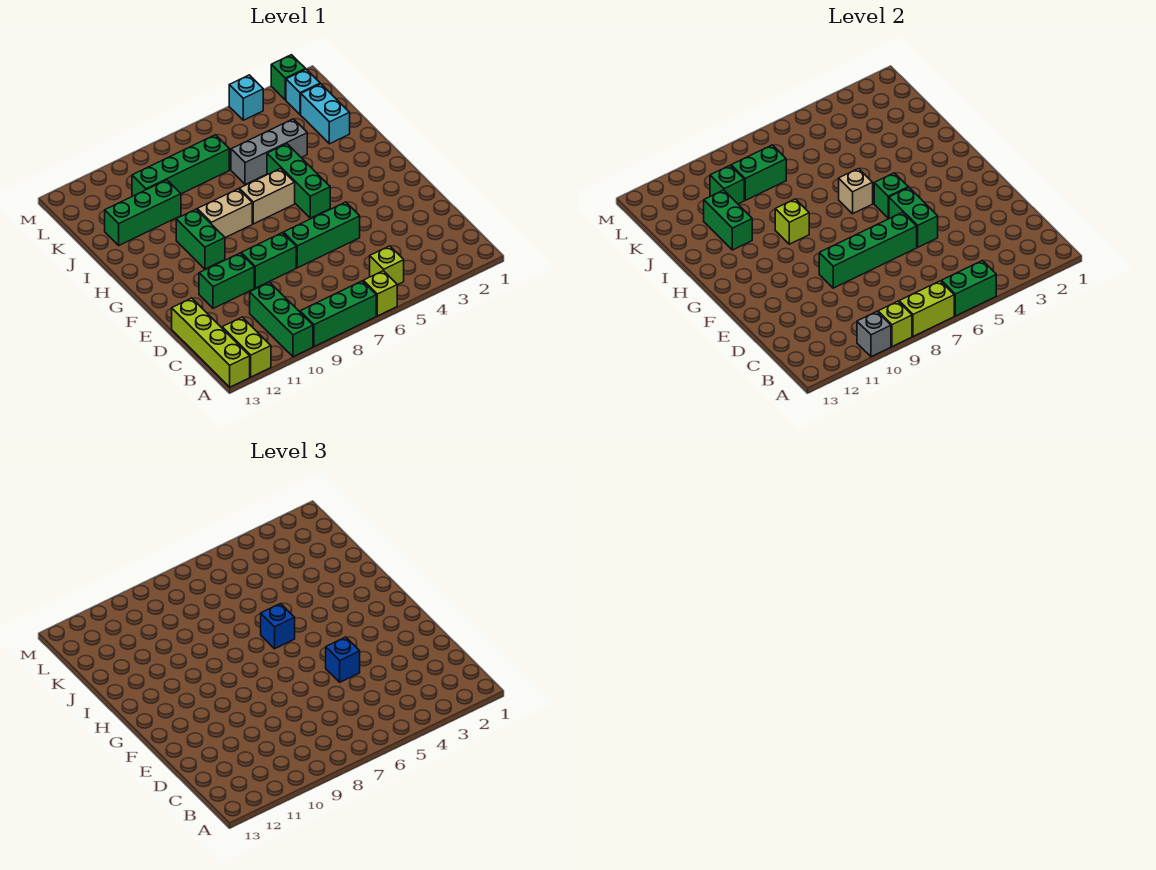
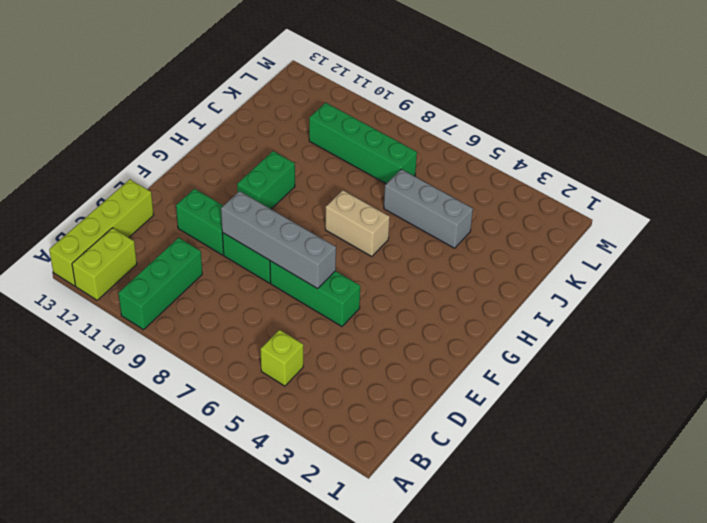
grey brick E6:E9 level 2 -> green brick E6:E9 level 2
none -> lime brick A6 level 1
none -> green brick A7:A9 level 1
none -> green brick G5:I5 level 1
none -> tan brick H8:H9 level 1

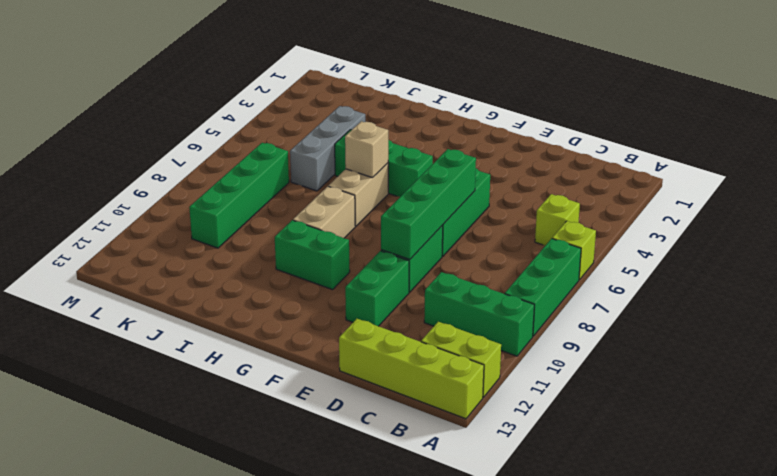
none -> cyan brick J2:K2 level 1
none -> green brick J10:J12 level 1
none -> cyan brick L2 level 1
none -> green brick M2 level 1

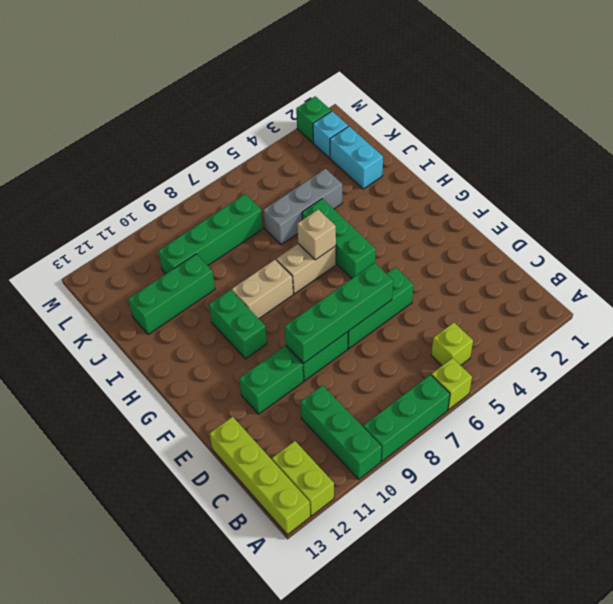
none -> cyan brick M4 level 1
none -> green brick A5:A6 level 2
none -> lime brick A7:A8 level 2
none -> lime brick A9 level 2

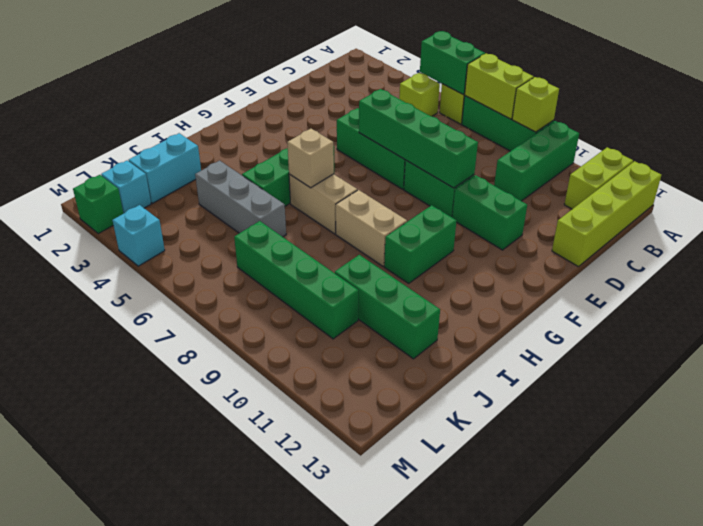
none -> grey brick A10 level 2
none -> green brick E5:F5 level 2
none -> green brick G5 level 2
none -> lime brick H9 level 2

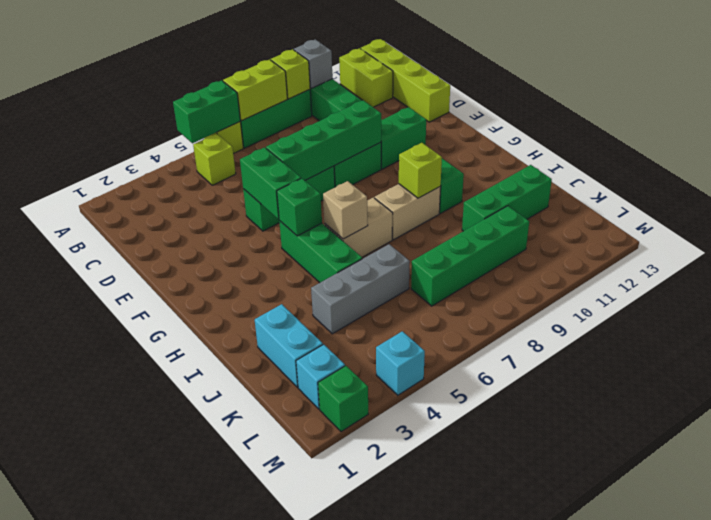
none -> green brick I11:J11 level 2
none -> green brick K8:K9 level 2
none -> green brick K10 level 2
none -> blue brick E5 level 3

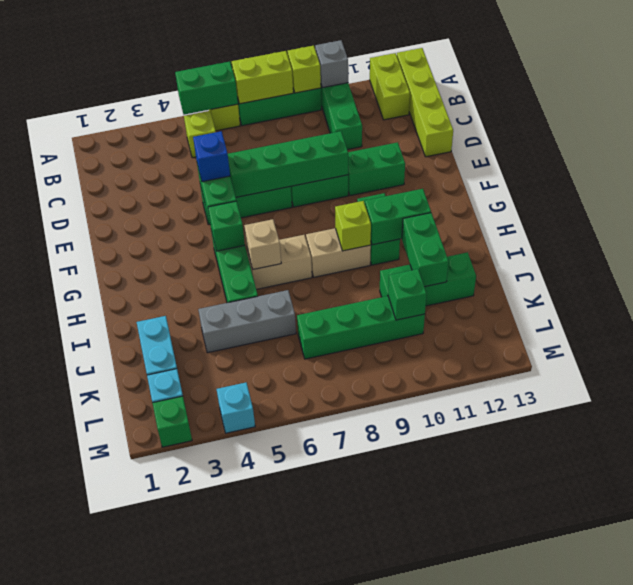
green brick H10:H11 level 2 -> green brick K8:K9 level 2
none -> blue brick H6 level 3

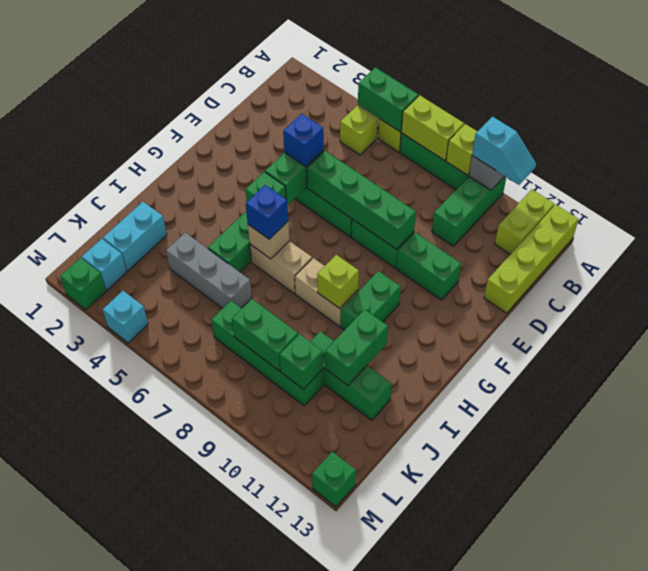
cyan slope A10:A11 level 3 top 10 -> none
green brick M13 level 1 -> none

